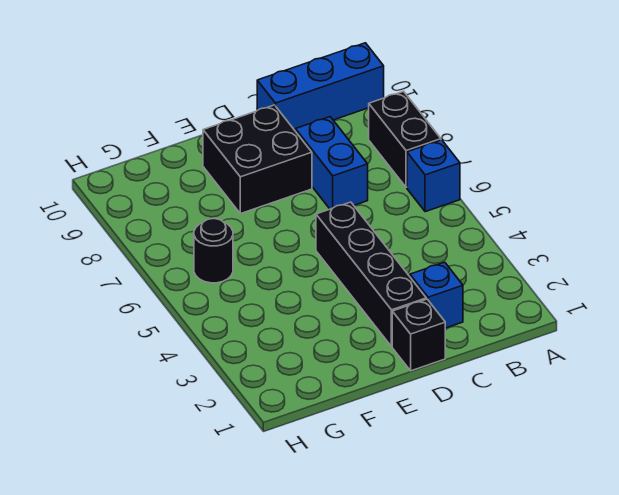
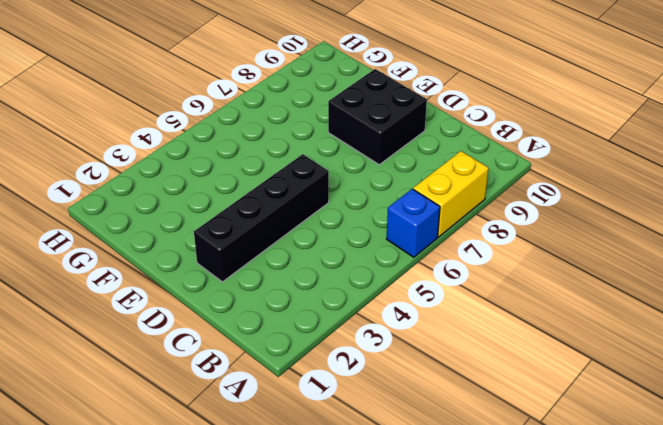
yellow brick A7:A8 level 1 -> black brick A7:A8 level 1
none -> blue brick A10:C10 level 1
none -> blue brick C2 level 1

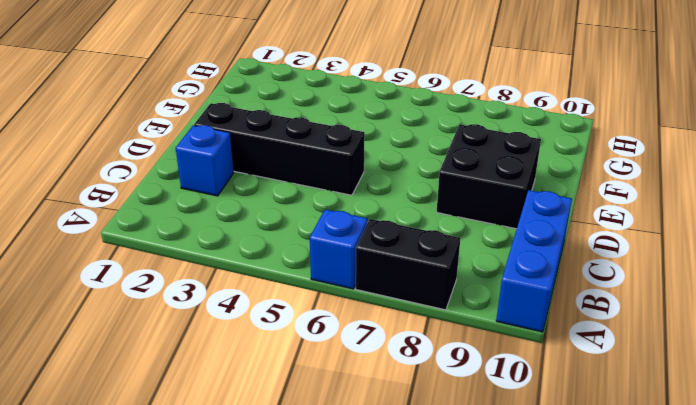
none -> blue brick C7:C8 level 1
none -> black brick D1 level 1

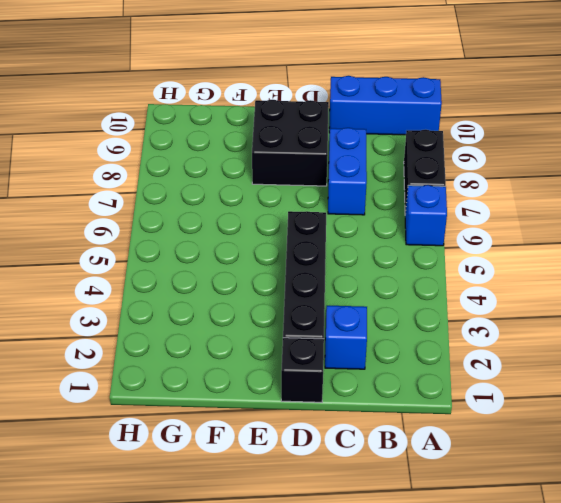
none -> black round brick G6 level 1

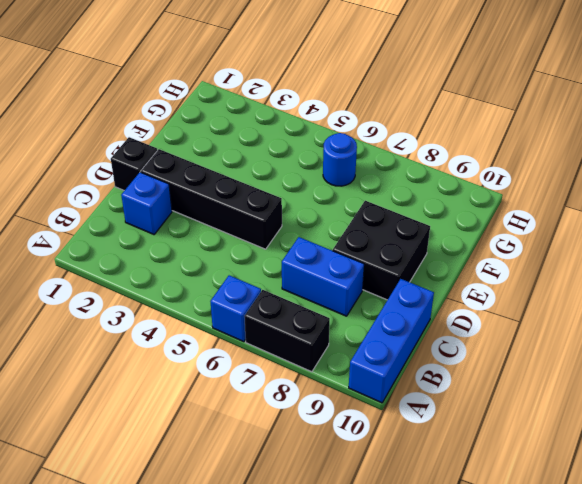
blue round brick G6 level 1 -> black round brick G6 level 1

